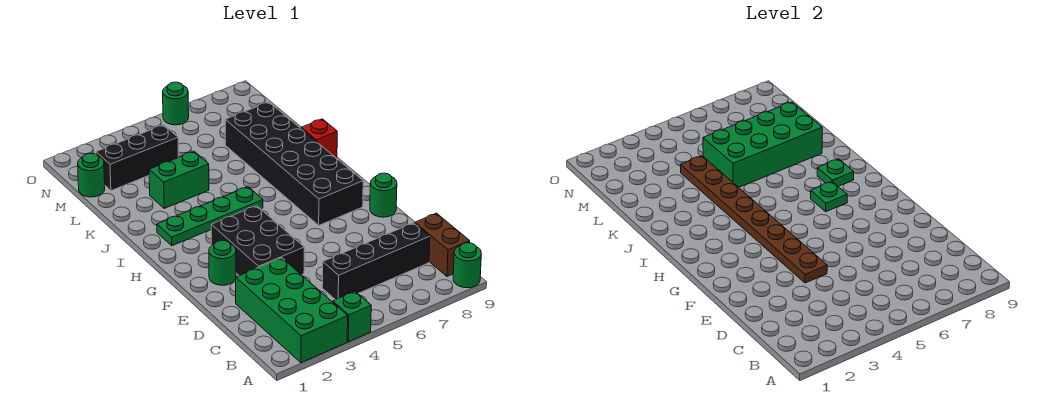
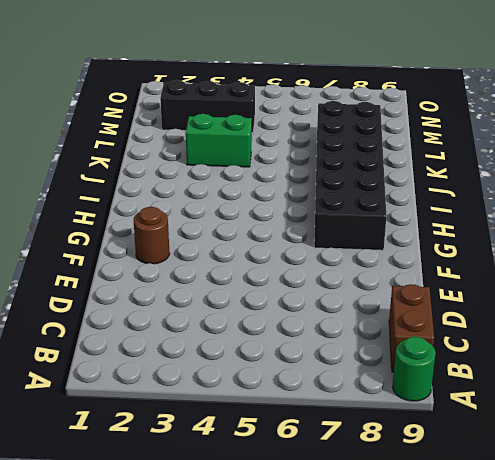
brown round brick F2 level 1 -> green round brick F2 level 1
none -> green brick A2:D3 level 1
none -> green brick A4 level 1
none -> black brick C5:C8 level 1

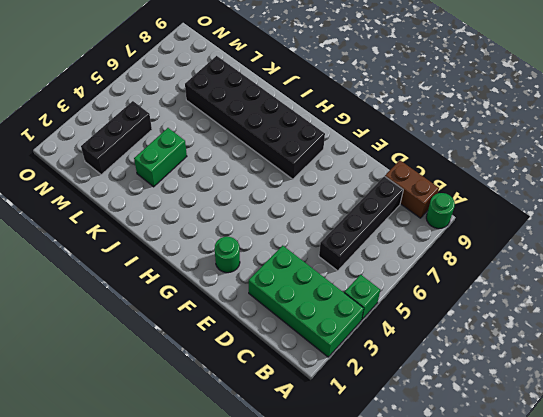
none -> black brick E3:G4 level 1
none -> green round brick F9 level 1
none -> green plate I2:I5 level 1

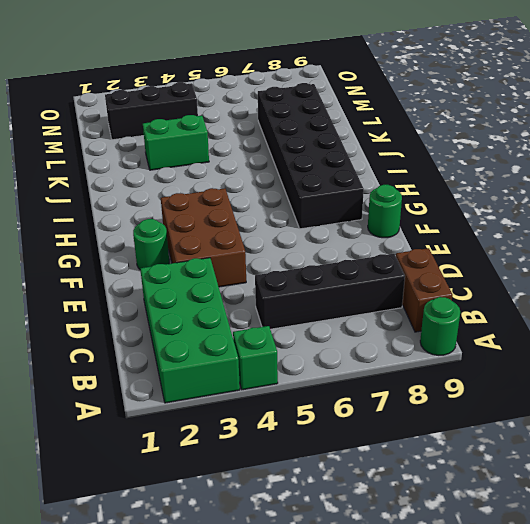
brown brick E3:G4 level 1 -> black brick E3:G4 level 1
none -> green plate I2:I5 level 1
none -> red brick J9 level 1
none -> green round brick M1 level 1

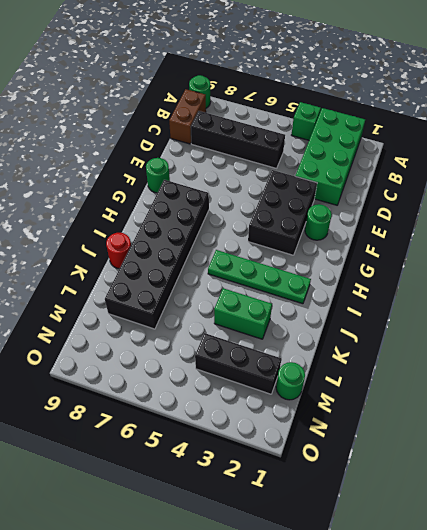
red round brick J9 level 1 -> red brick J9 level 1
none -> green round brick O6 level 1
none -> brown plate E4:L4 level 2
none -> green plate H7 level 2

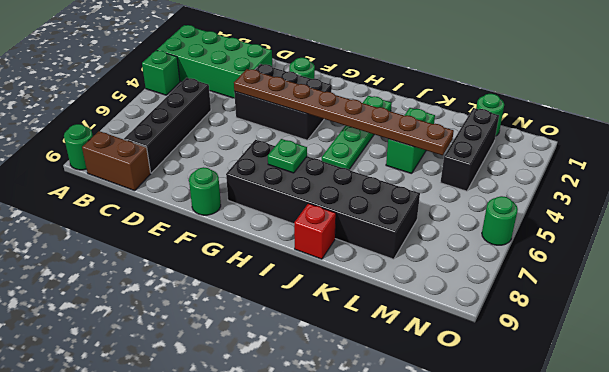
none -> green plate I8 level 2
none -> green brick K5:L8 level 2

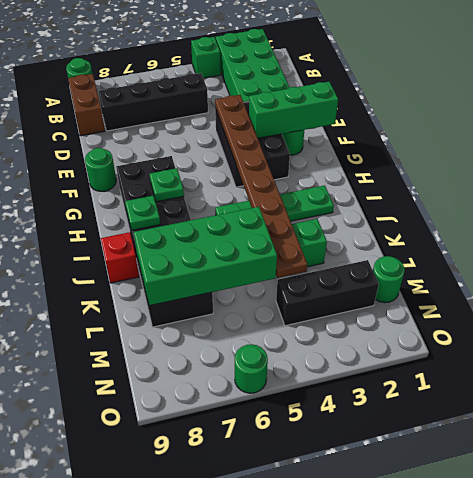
green brick F1:F3 level 2 -> none

